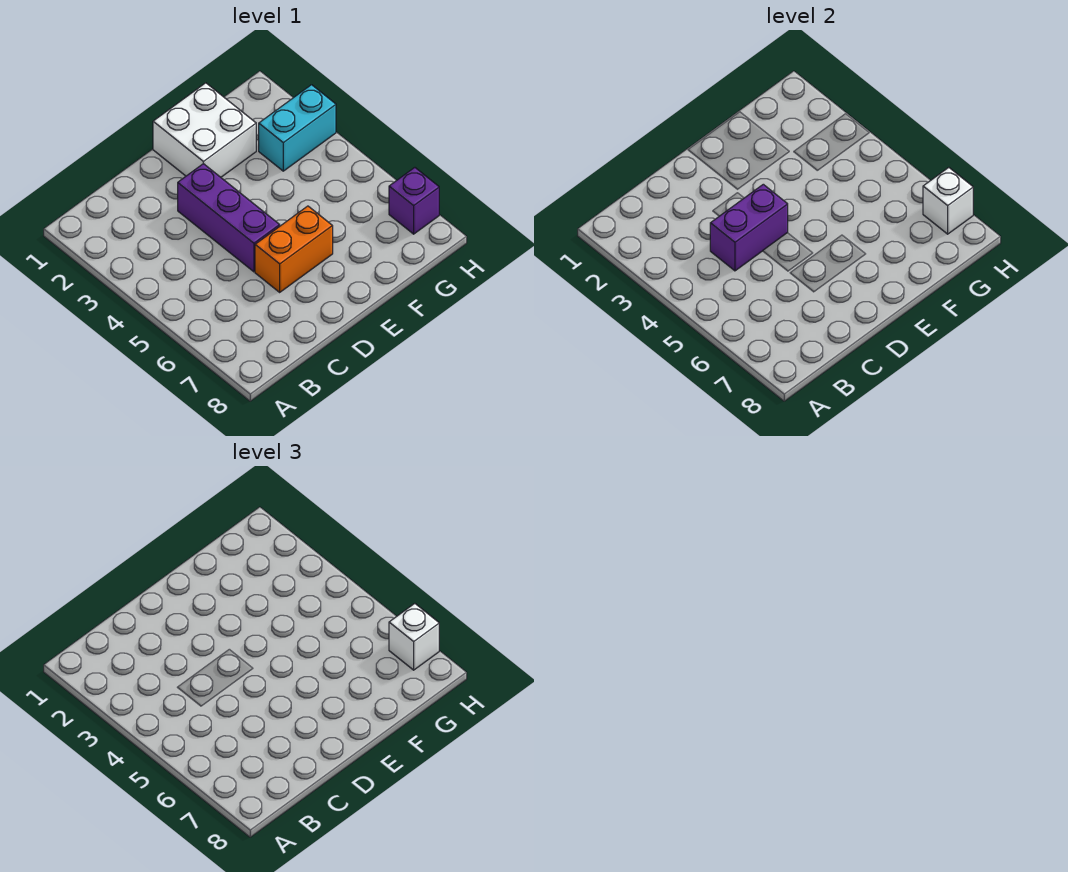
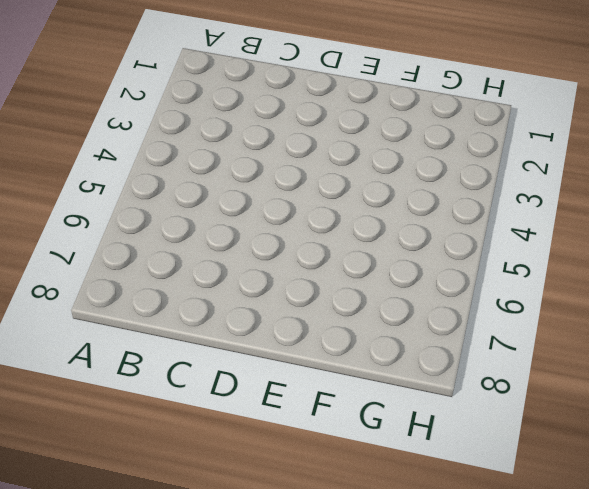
none -> purple brick D3:D5 level 1
none -> orange brick D6:E6 level 1

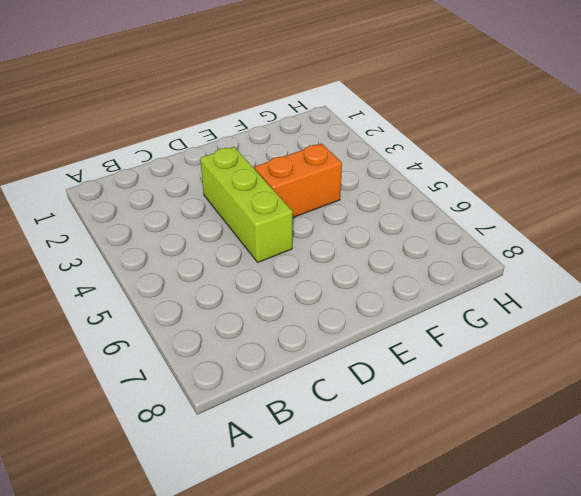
lime brick D3:D5 level 1 -> purple brick D3:D5 level 1
orange brick E4:F4 level 1 -> orange brick D6:E6 level 1
none -> white brick E1:F2 level 1
none -> cyan brick G3:H3 level 1

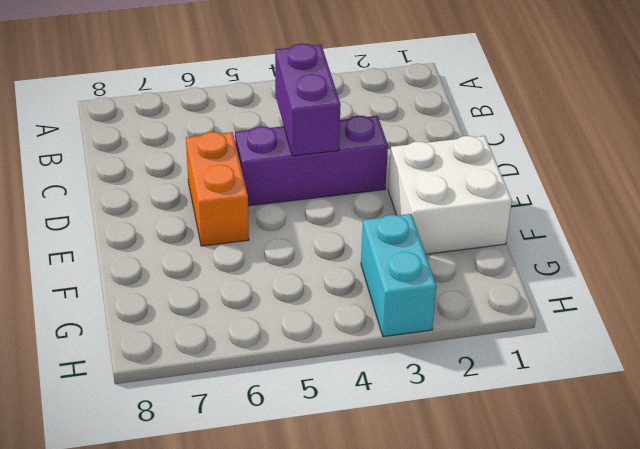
none -> purple brick H7 level 1
none -> white brick H7 level 2

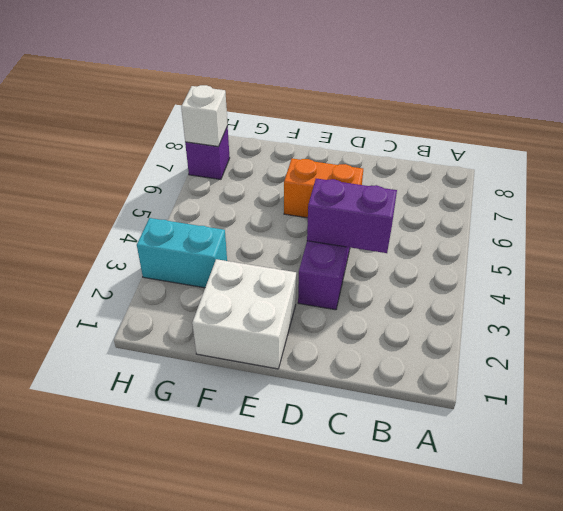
none -> white brick H7 level 3

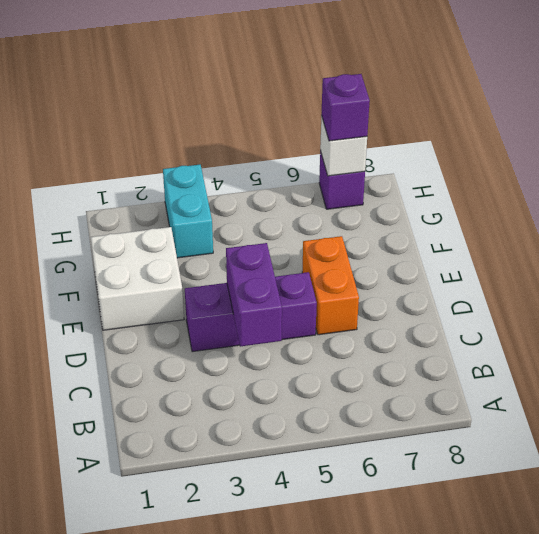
purple brick H7 level 3 -> white brick H7 level 3

